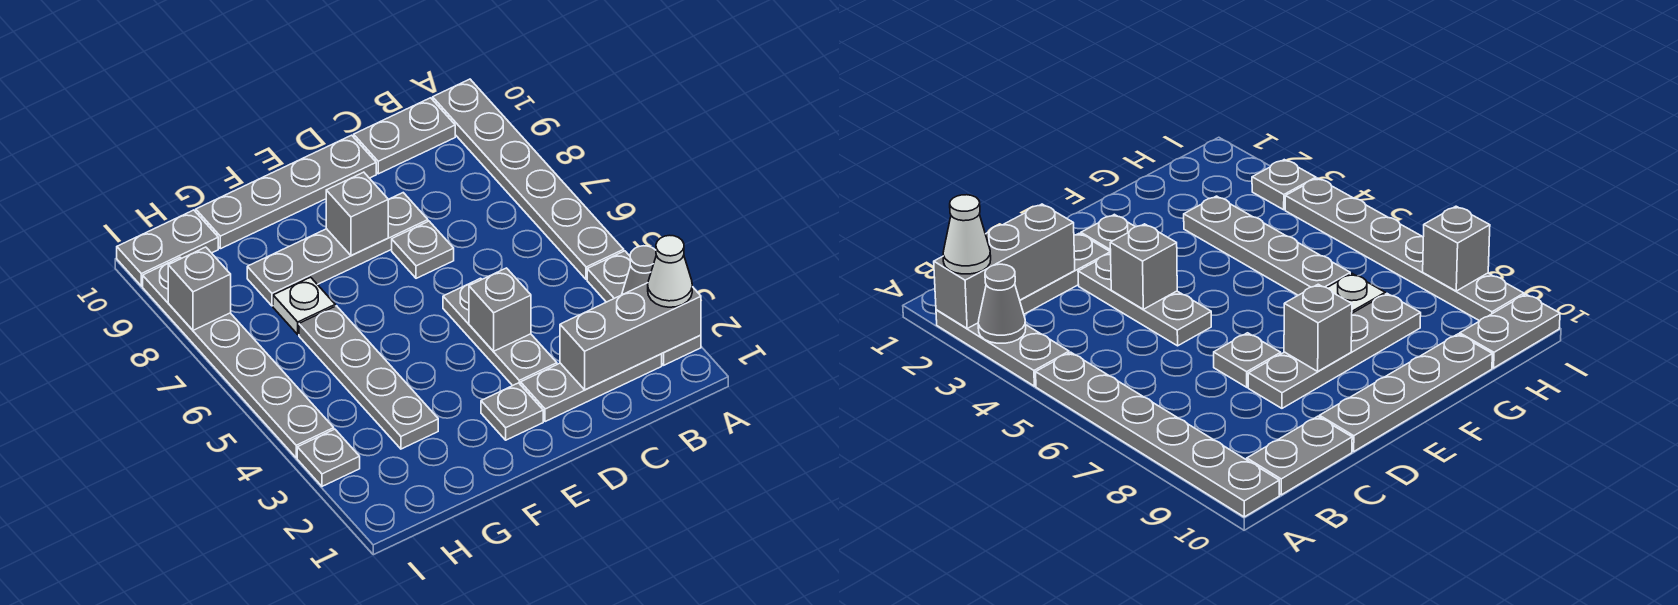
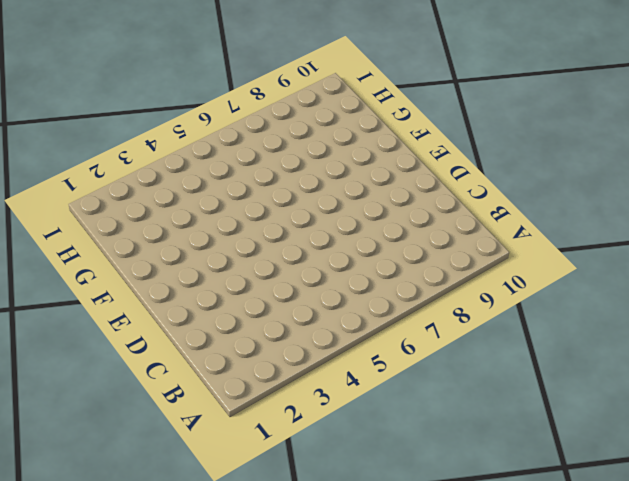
none -> grey plate A2:A4 level 1
none -> grey plate A5:A10 level 1
none -> grey plate B2:D2 level 1

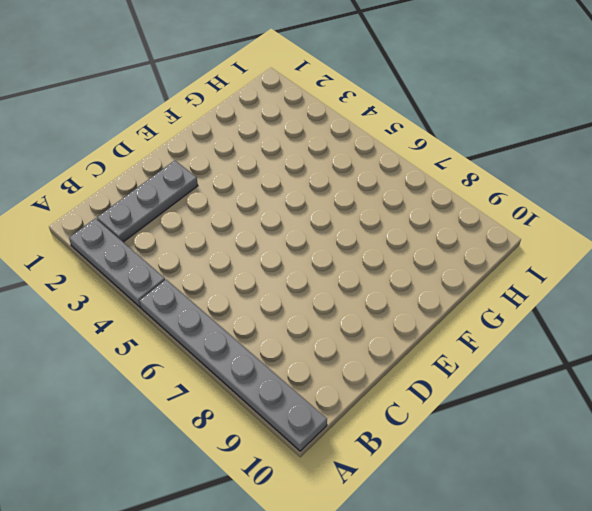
none -> grey plate B10:C10 level 1
none -> grey plate D3:D5 level 1
none -> grey plate D7 level 1

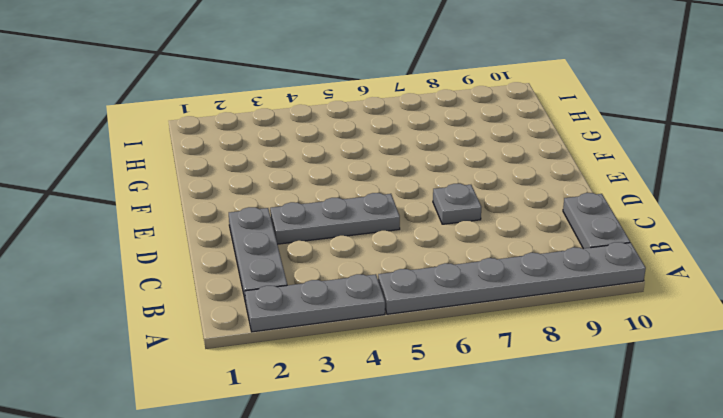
none -> grey plate D8:G8 level 1
none -> grey plate D10:G10 level 1
none -> grey plate E2 level 1

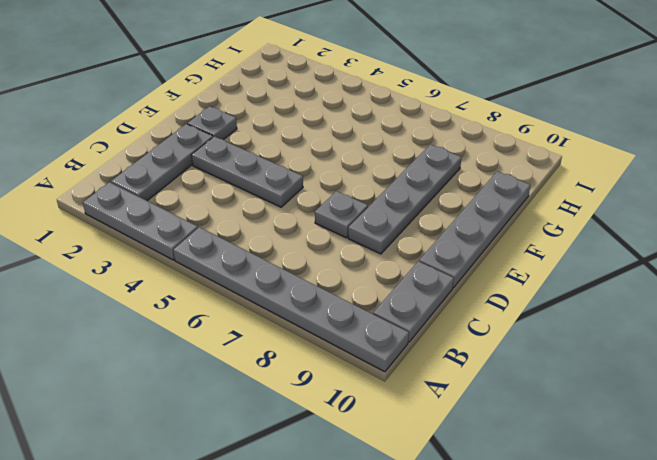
none -> grey plate G3:G6 level 1
none -> white plate G7 level 1
none -> grey plate H10:I10 level 1

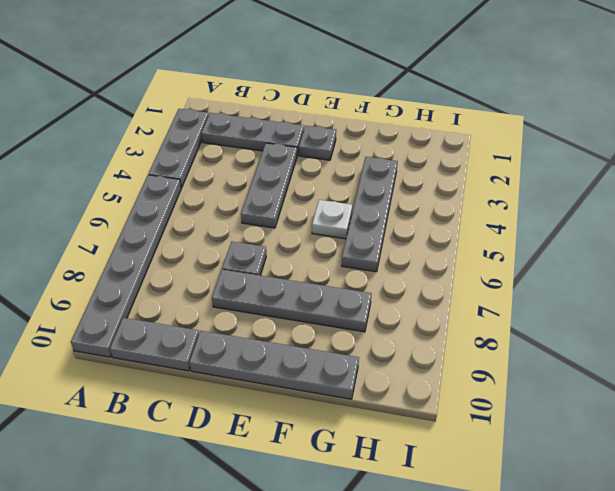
white plate F5 level 1 -> white plate G7 level 1
none -> grey plate H10:I10 level 1
none -> grey plate I3 level 1
none -> grey plate I4:I9 level 1

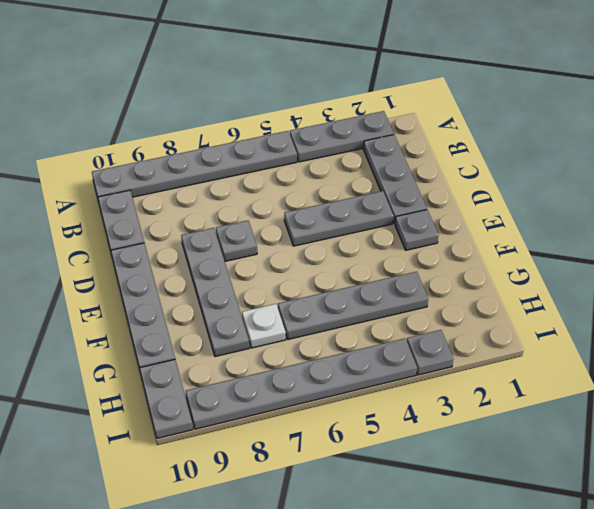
none -> grey brick A2:C2 level 2
none -> grey cone A3 level 2
none -> grey brick D4 level 2

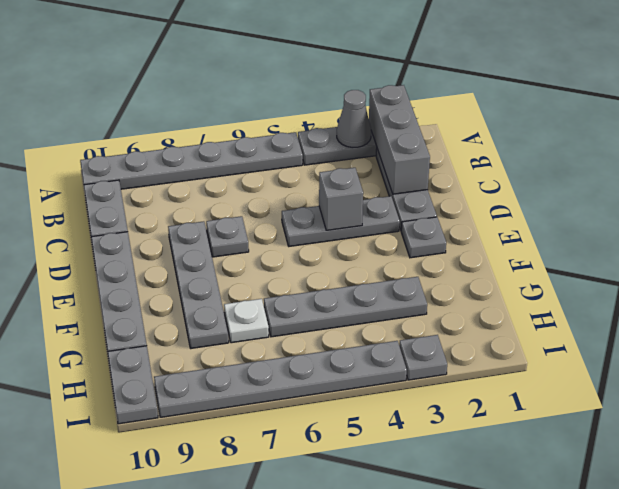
none -> grey brick E8 level 2
none -> grey brick I8 level 2
none -> white cone A2 level 3

